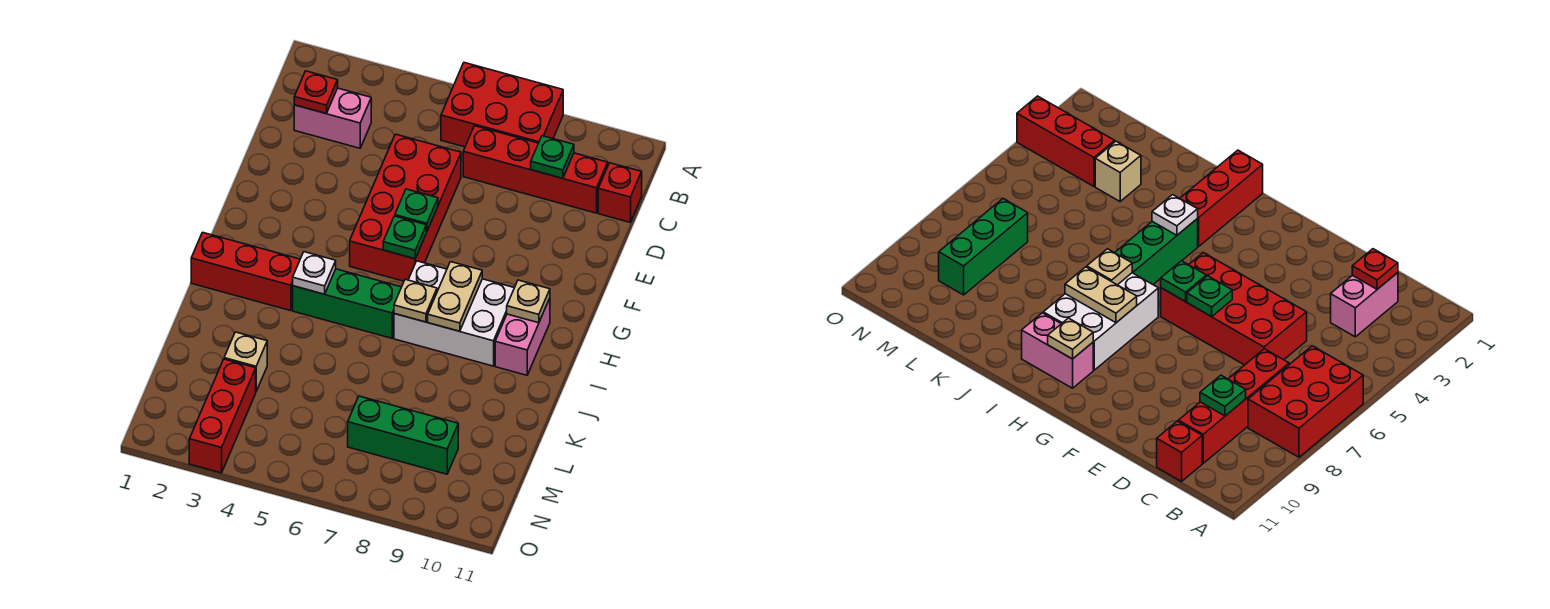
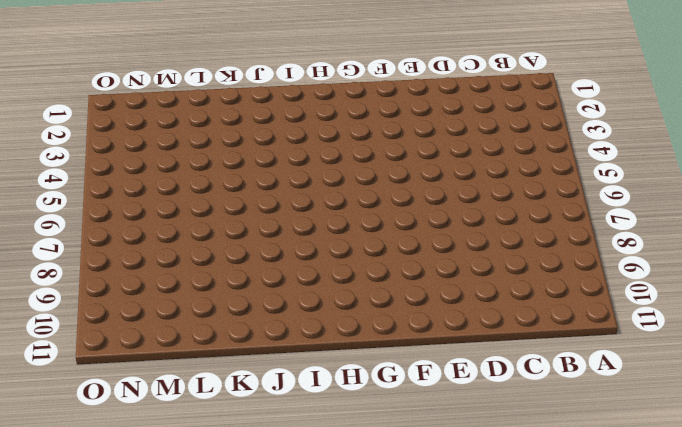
none -> red brick A6:B8 level 1
none -> pink brick C2:C3 level 1
none -> red brick C7:C10 level 1

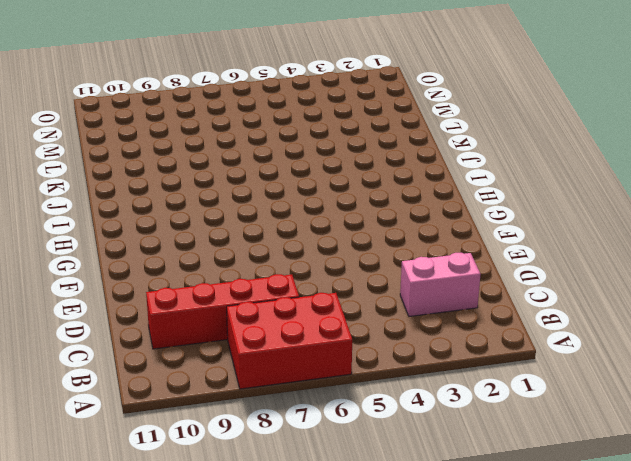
none -> red brick C11 level 1
none -> red brick D5:G6 level 1
none -> white brick H7:I9 level 1

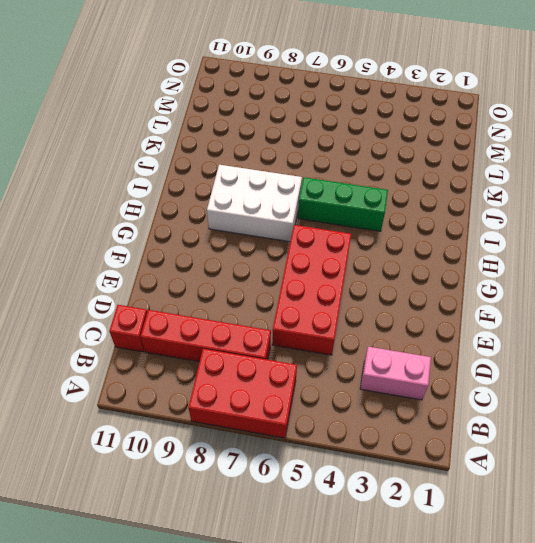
none -> pink brick H10:I10 level 1
none -> red brick I1:I3 level 1
none -> tan brick L3 level 1

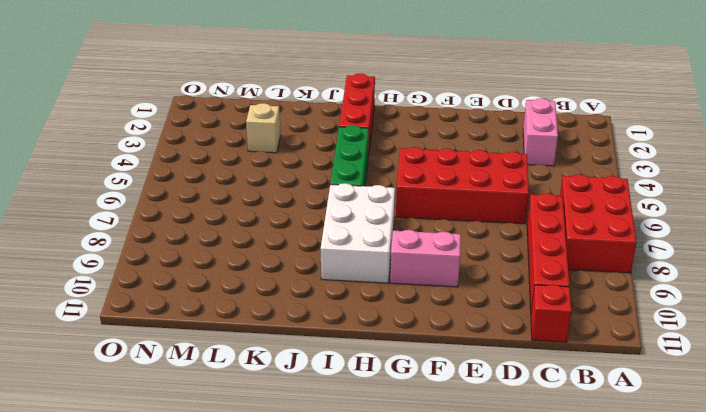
pink brick F9:G9 level 1 -> pink brick H10:I10 level 1
none -> red brick M3:O3 level 1
none -> green brick M7:M9 level 1
none -> red plate C2 level 2

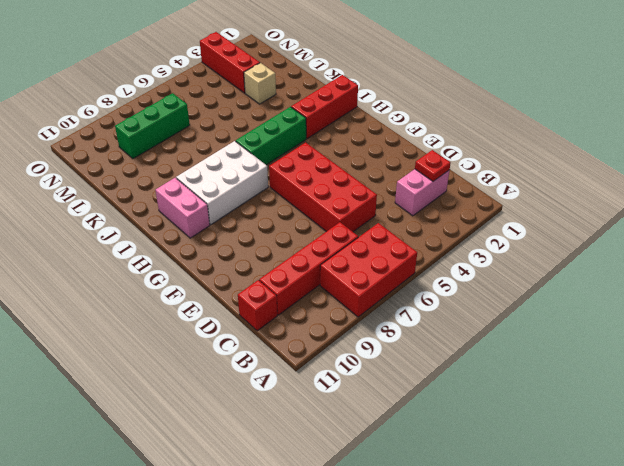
none -> green plate C9 level 2
none -> green plate F6 level 2
none -> green plate G6 level 2

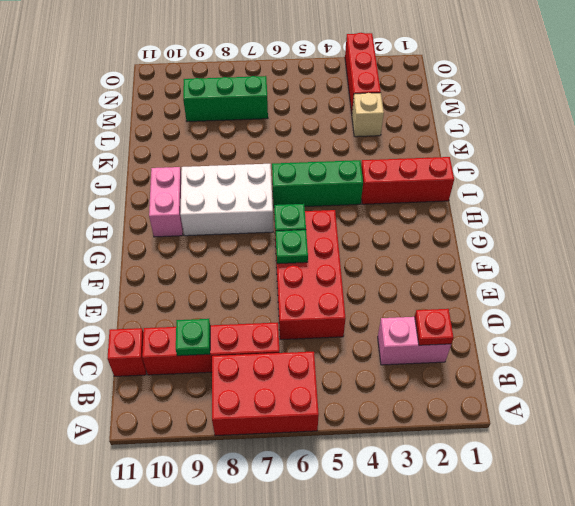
none -> tan plate H8:I8 level 2
none -> tan plate H10 level 2
none -> white plate I4 level 2

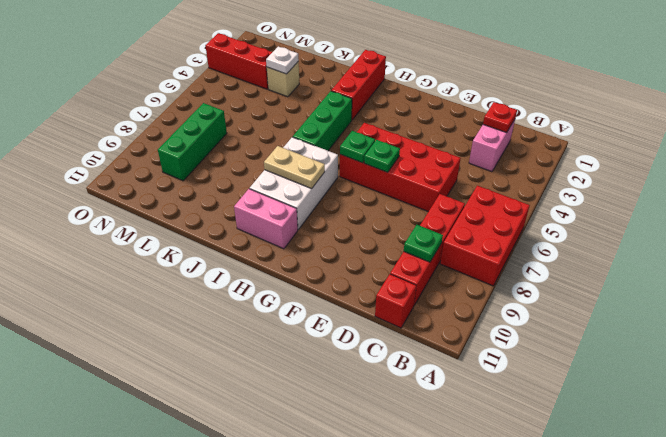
white plate L3 level 2 -> white plate I4 level 2
none -> tan plate H10 level 2
none -> tan plate I7 level 2

